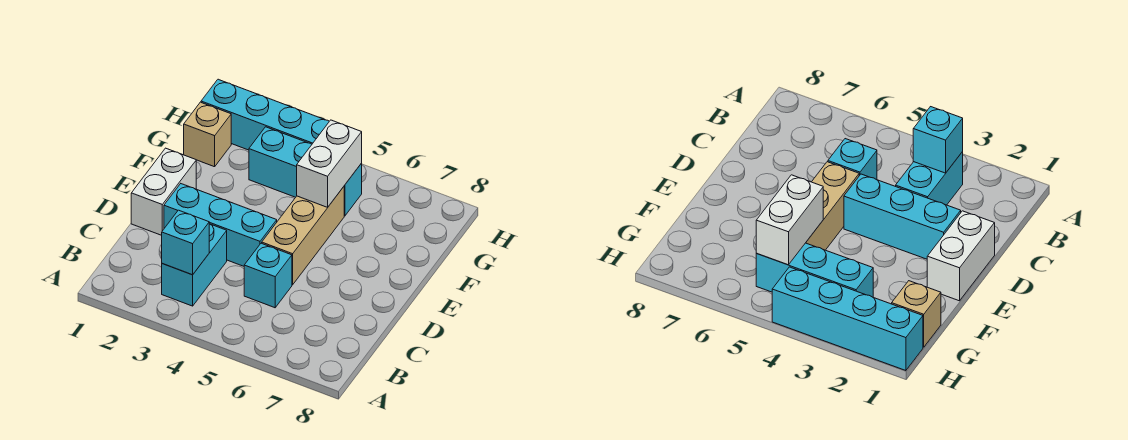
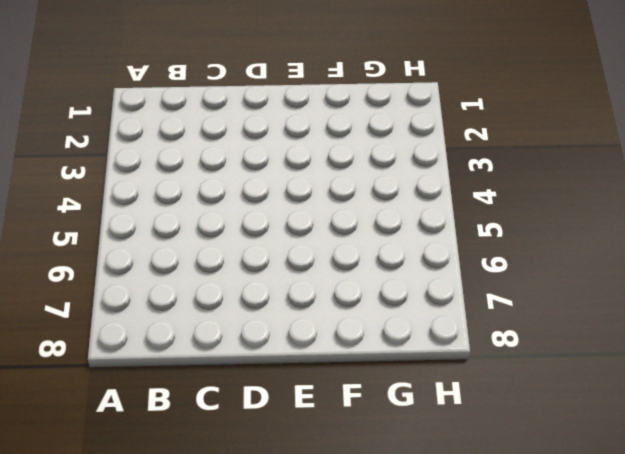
none -> cyan brick B3:C3 level 1
none -> cyan brick C5 level 1

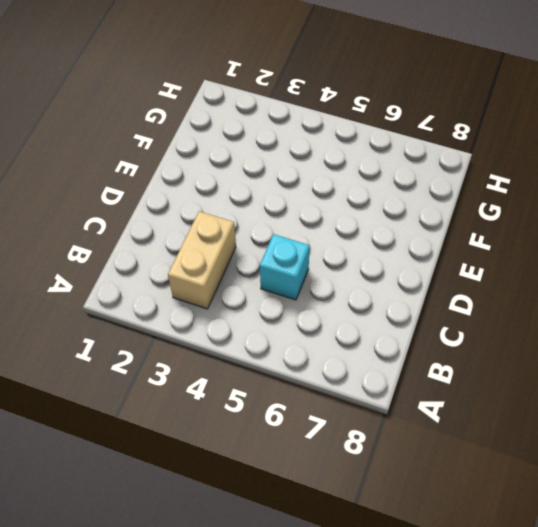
tan brick B3:C3 level 1 -> cyan brick B3:C3 level 1
none -> white brick D1:E1 level 1
none -> cyan brick D2:D4 level 1

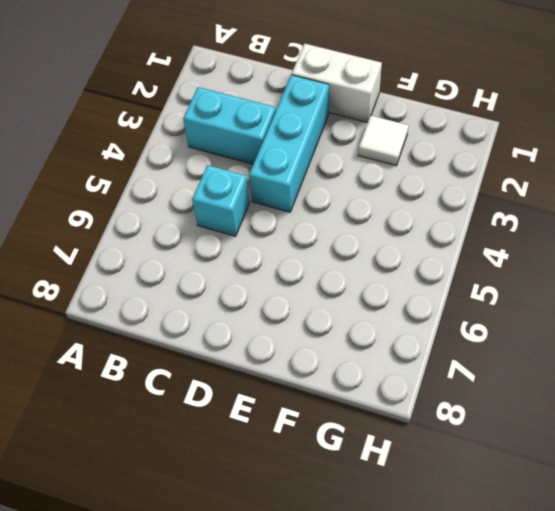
white tile F2 level 1 -> none
none -> tan brick D5:F5 level 1
none -> tan brick G1 level 1

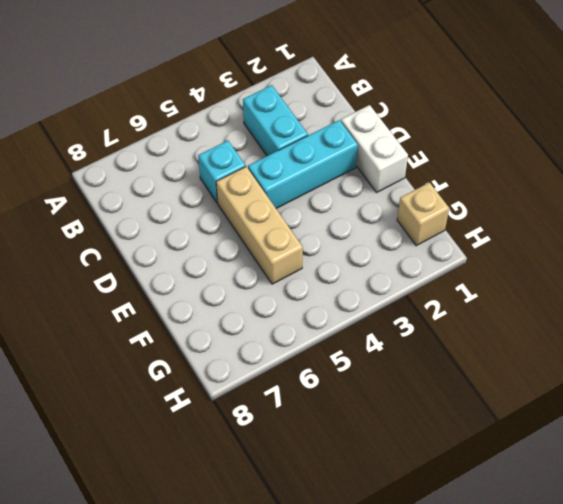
none -> cyan brick G3:G5 level 1
none -> cyan brick H1:H4 level 1

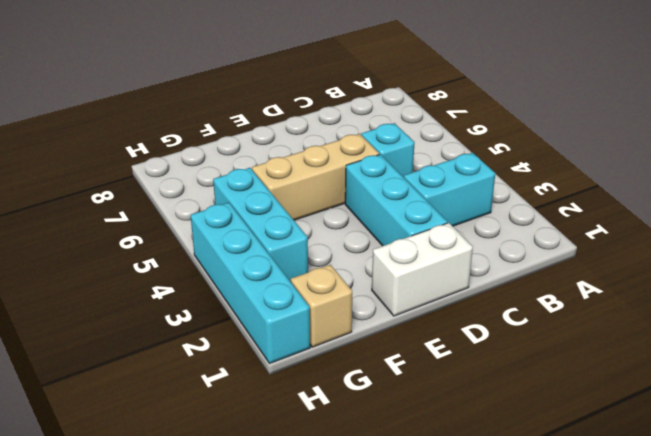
none -> cyan brick B3 level 2
none -> white brick F5:G5 level 2

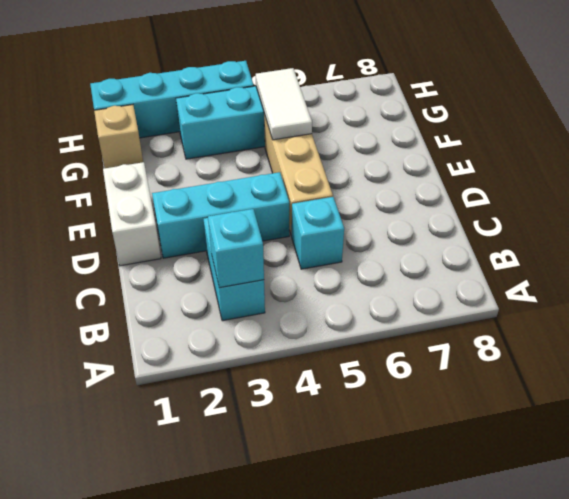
white tile F5:G5 level 2 -> white brick F5:G5 level 2

